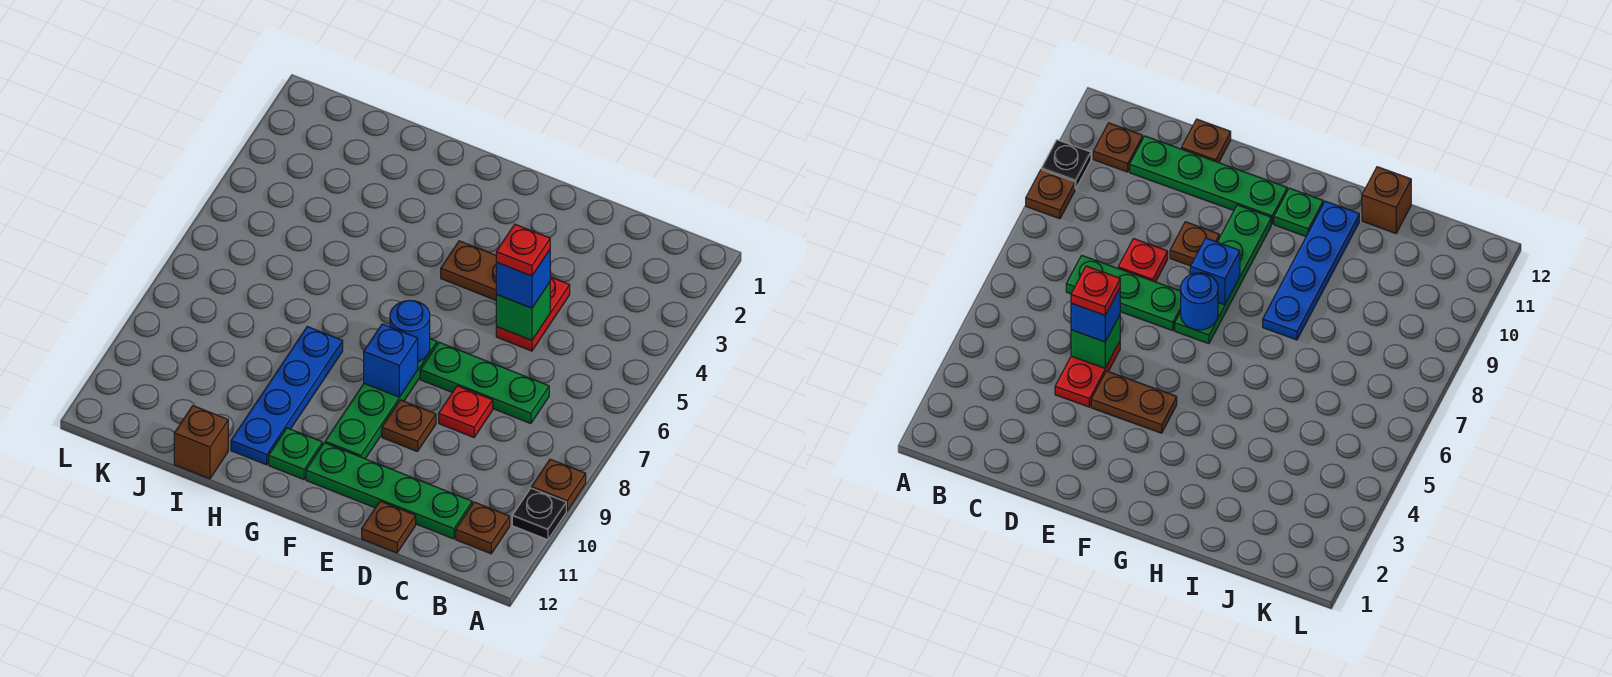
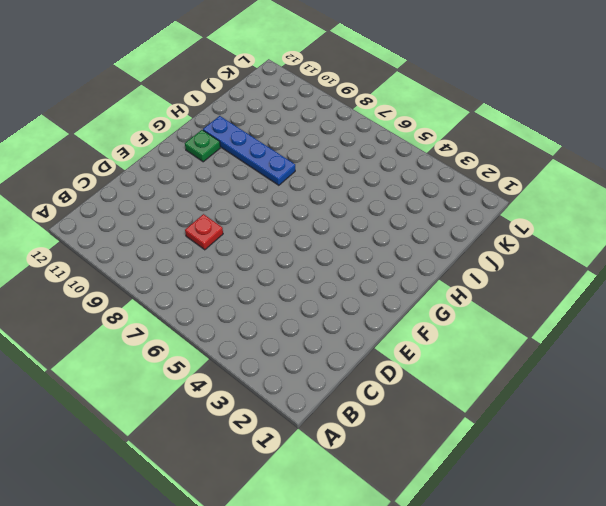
none -> brown plate A9 level 1
none -> black plate A10 level 1
none -> brown plate B11 level 1

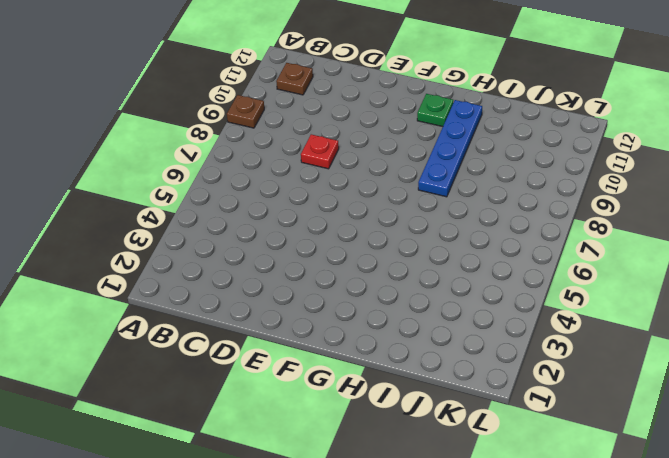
none -> black plate A10 level 1
none -> green plate C7:E7 level 1
none -> green plate C11:F11 level 1

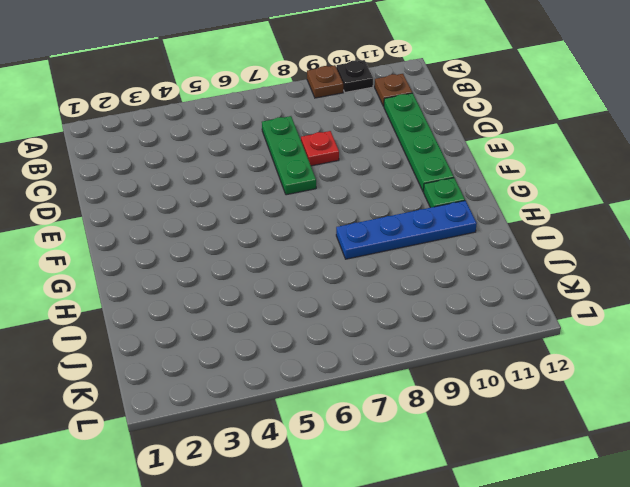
none -> red plate D4:D5 level 1
none -> brown plate D12 level 1
none -> brown plate E4:F4 level 1

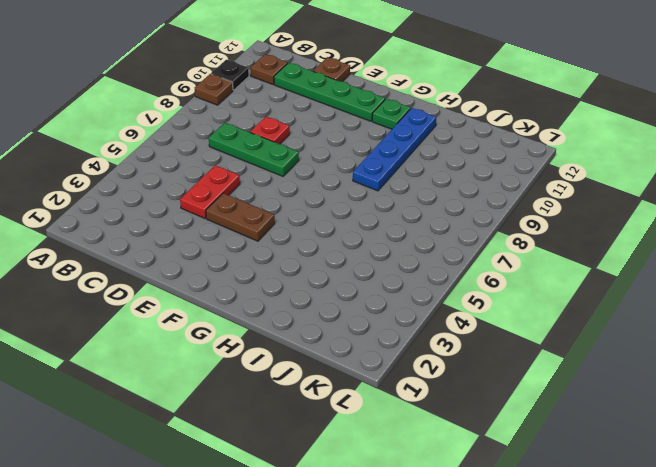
none -> brown plate E9 level 1
none -> green plate F7:F10 level 1
none -> brown brick I12 level 1

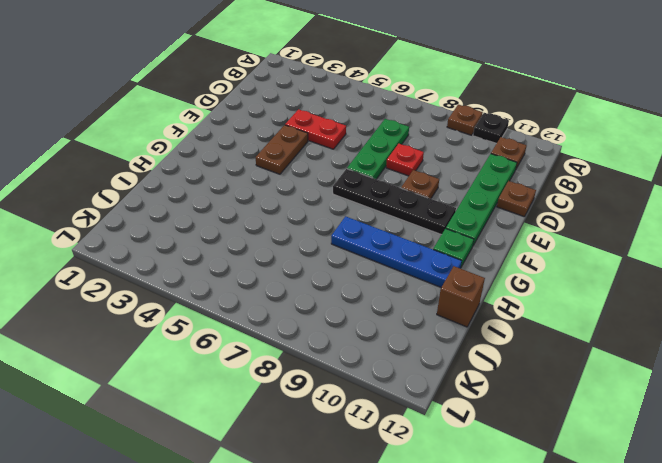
black plate F7:F10 level 1 -> green plate F7:F10 level 1
none -> green brick D5 level 2
none -> blue round brick F7 level 2
none -> blue brick F8 level 2

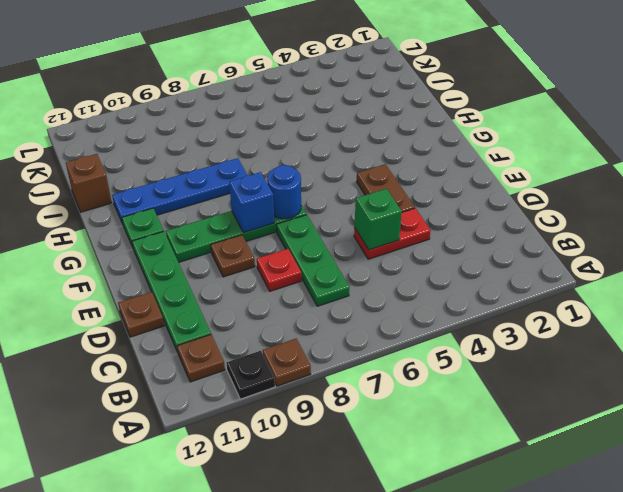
none -> blue brick D5 level 3
none -> red plate D5 level 4

